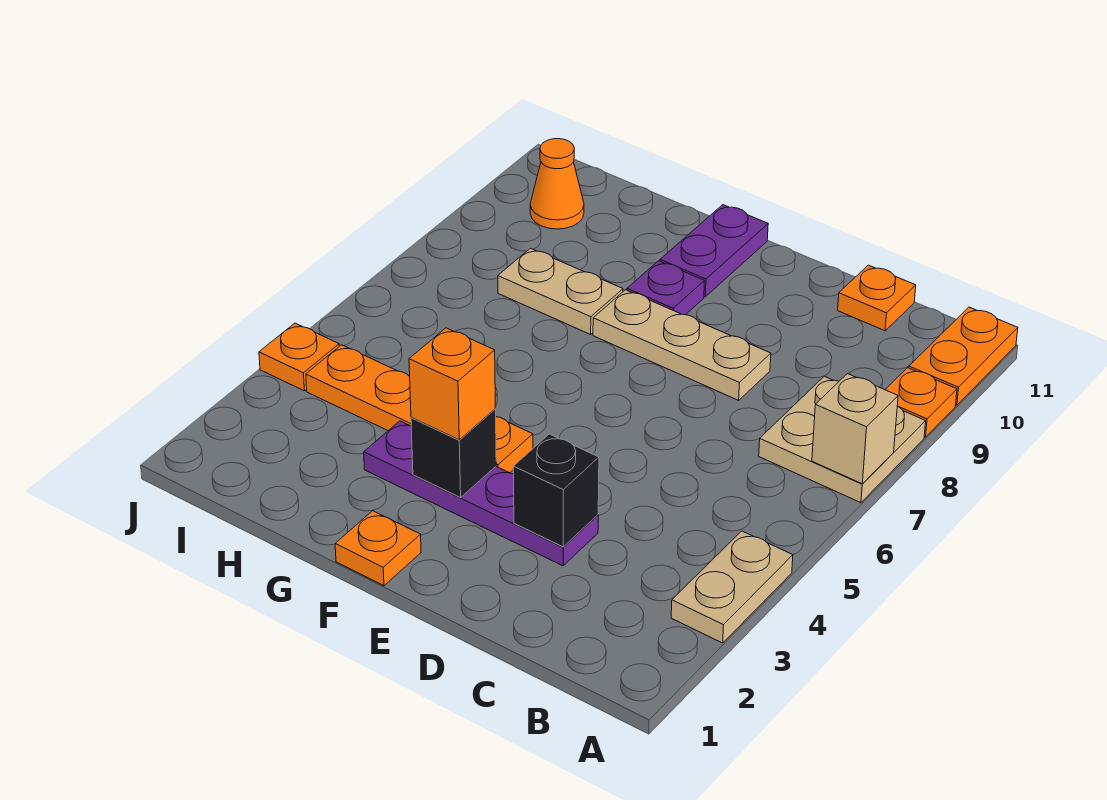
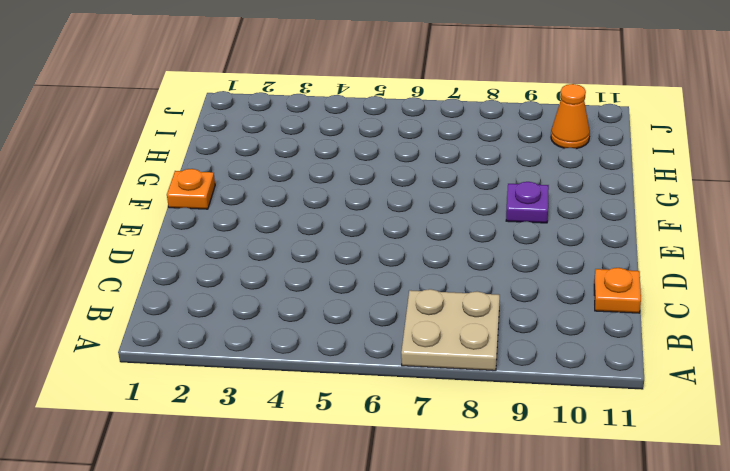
none -> tan plate A3:A4 level 1
none -> orange plate A9 level 1
none -> orange plate A10:A11 level 1

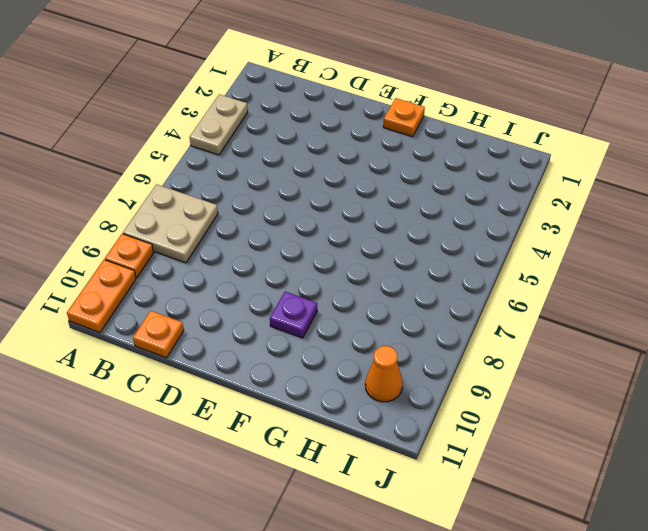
none -> purple plate D3:G3 level 1
none -> tan plate D8:F8 level 1
none -> orange plate F4:I4 level 1

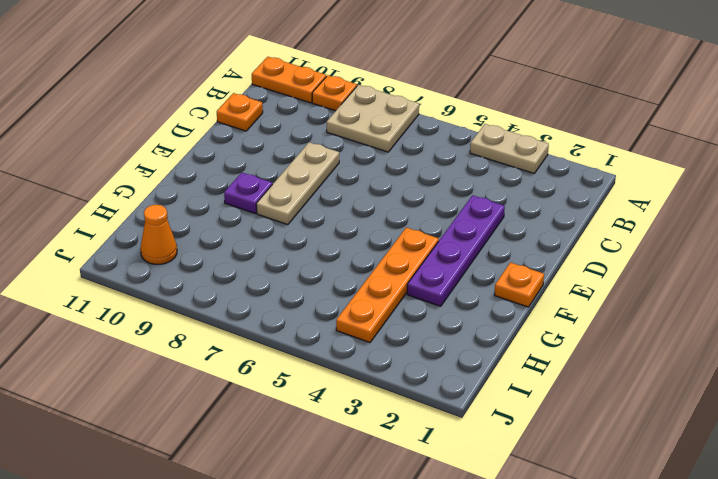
none -> purple plate F10:F11 level 1
none -> tan plate G8:H8 level 1
none -> orange plate J4 level 1

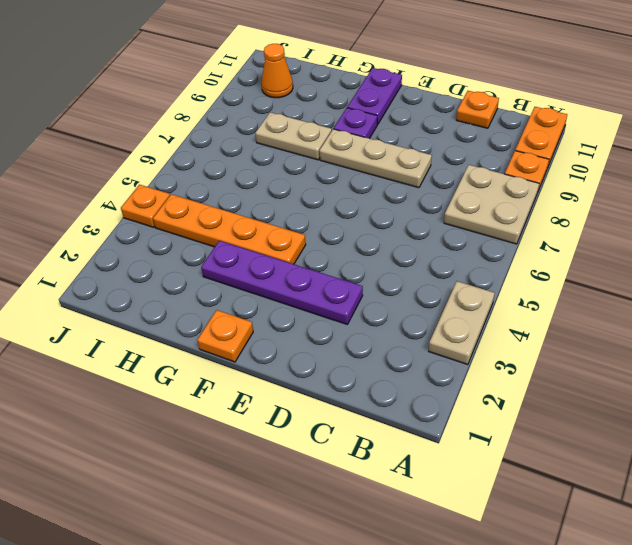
none -> tan brick A7 level 2
none -> black brick D3 level 2
none -> black brick F3 level 2

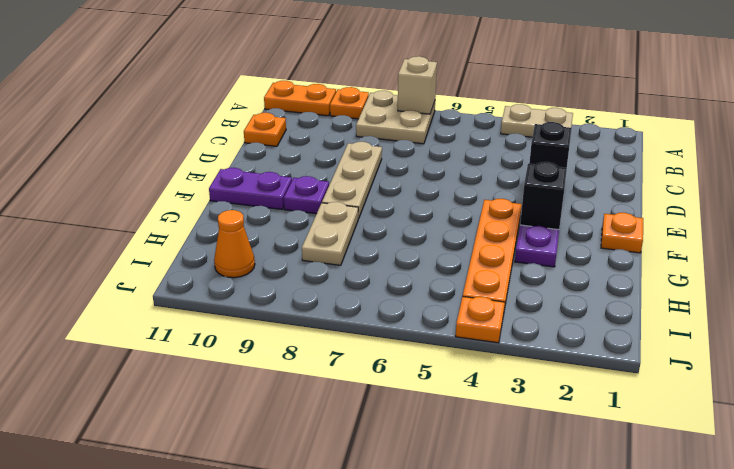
none -> orange brick F3 level 3

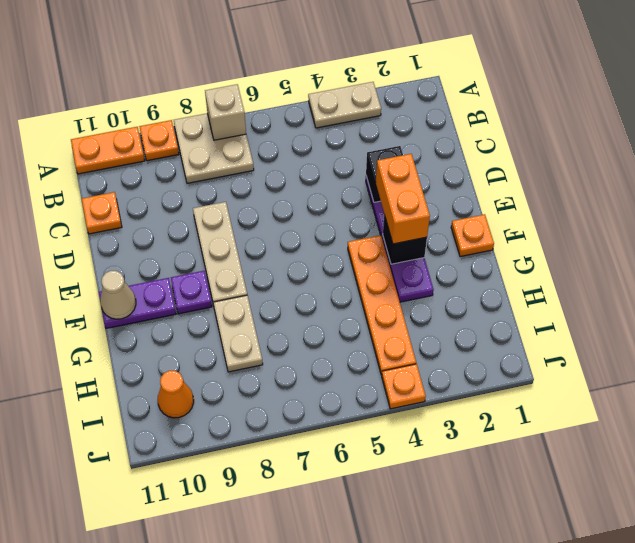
orange brick E3:F3 level 3 -> orange brick F3 level 3
tan cone F11 level 2 -> none

